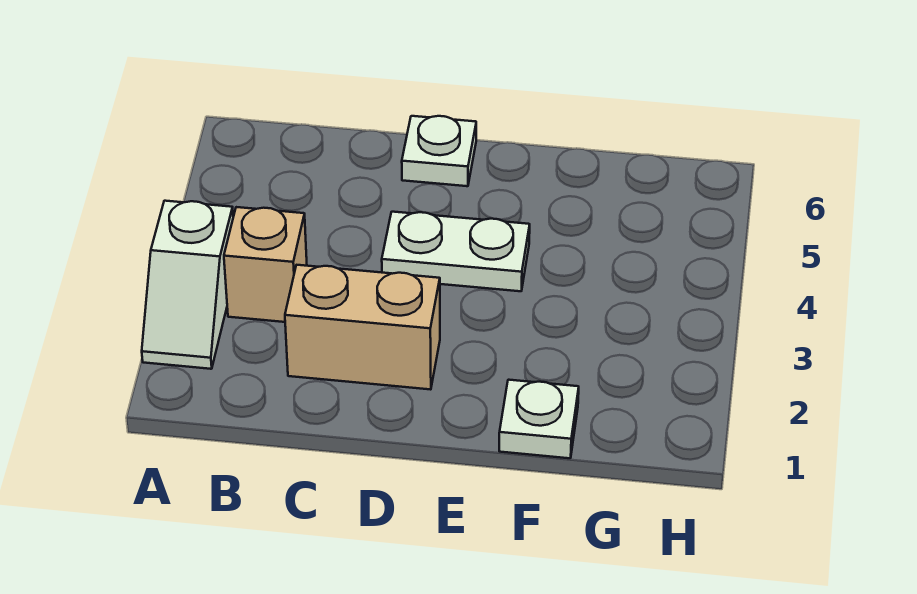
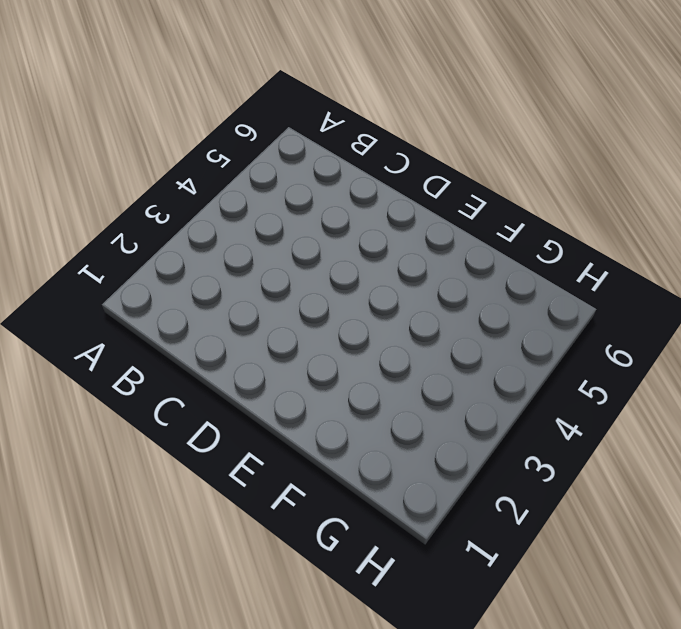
none -> white slope A2:A3 level 1 top 3
none -> tan brick B3 level 1

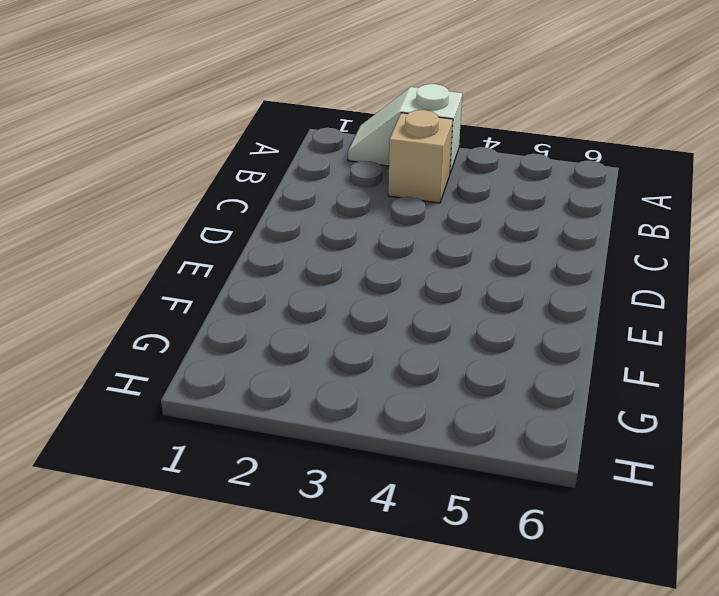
none -> tan brick C2:D2 level 1
none -> white plate D4:E4 level 1

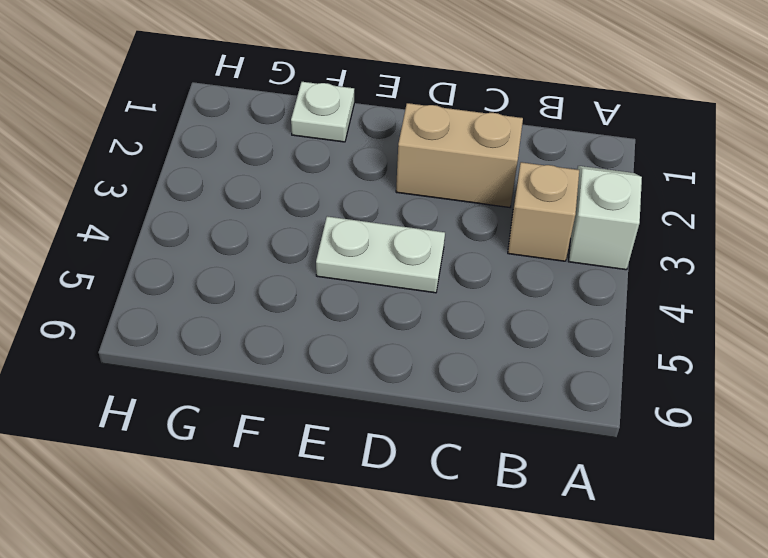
none -> white plate D6 level 1

